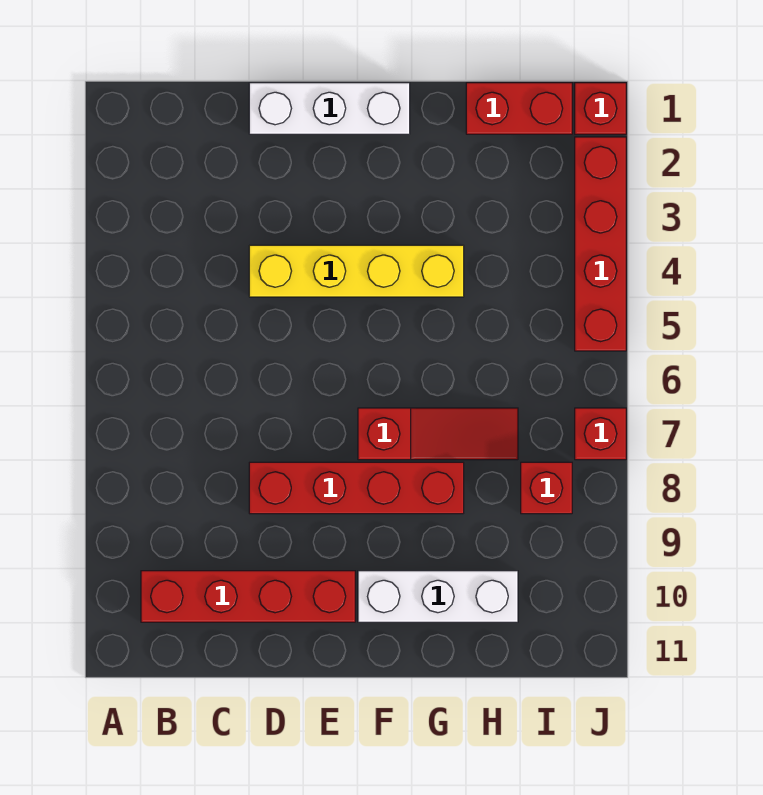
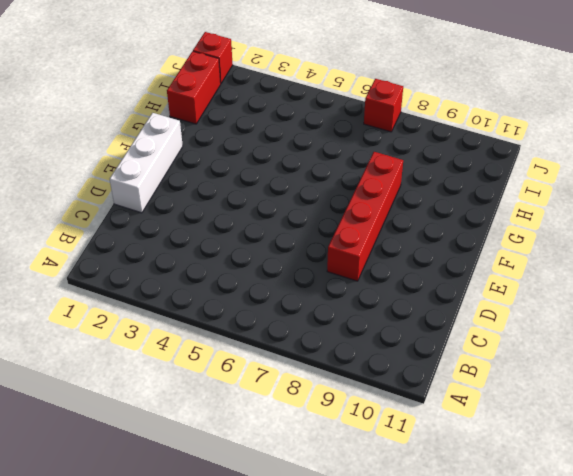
none -> red brick B10:E10 level 1
none -> yellow brick D4:G4 level 1

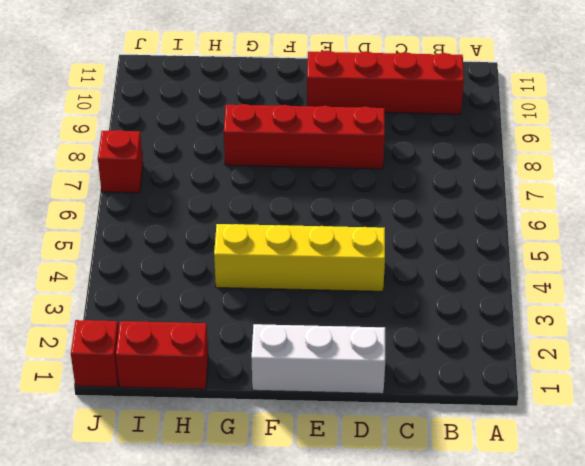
none -> red slope F7:H7 level 1 top F
none -> white brick F10:H10 level 1

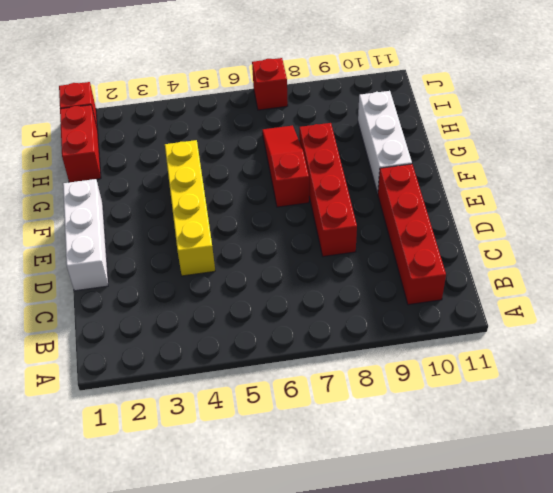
none -> red brick I8 level 1
none -> red brick J2:J5 level 1

